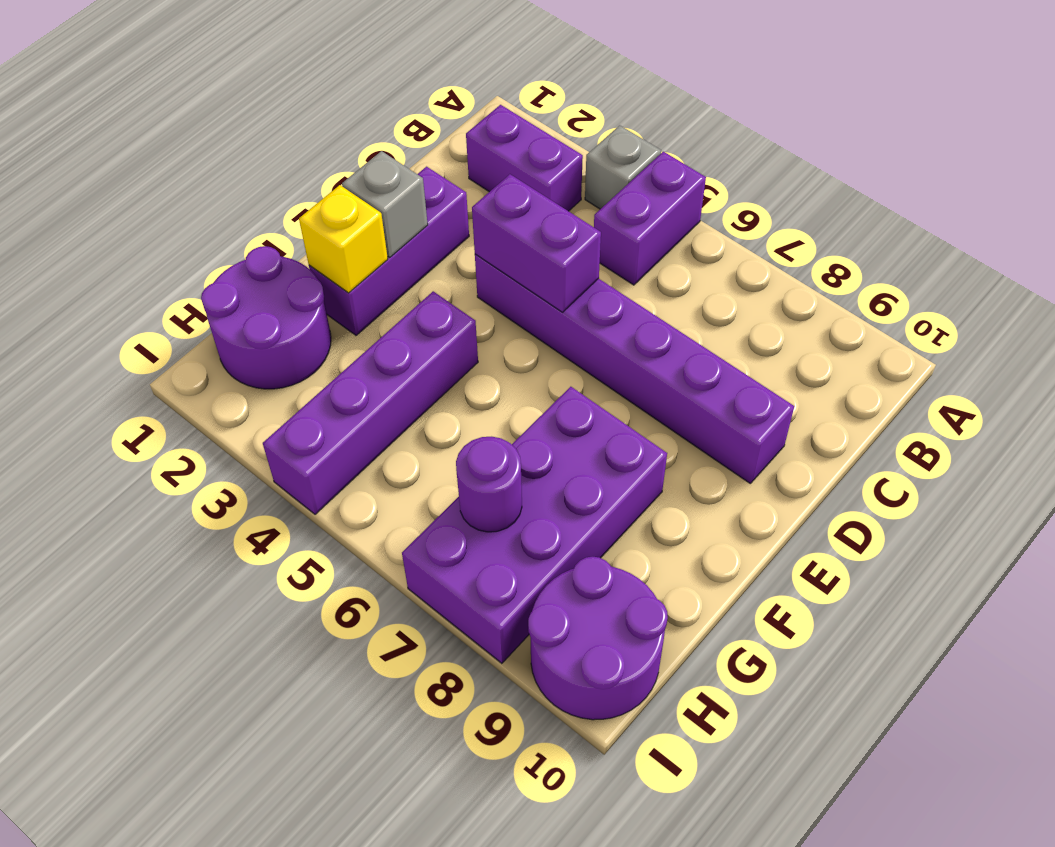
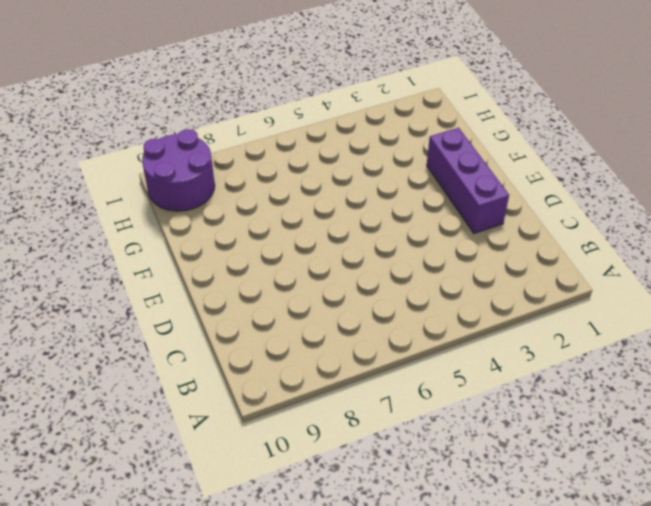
none -> grey brick A4 level 1
none -> purple brick A5:B5 level 1
none -> purple brick B2:B3 level 1

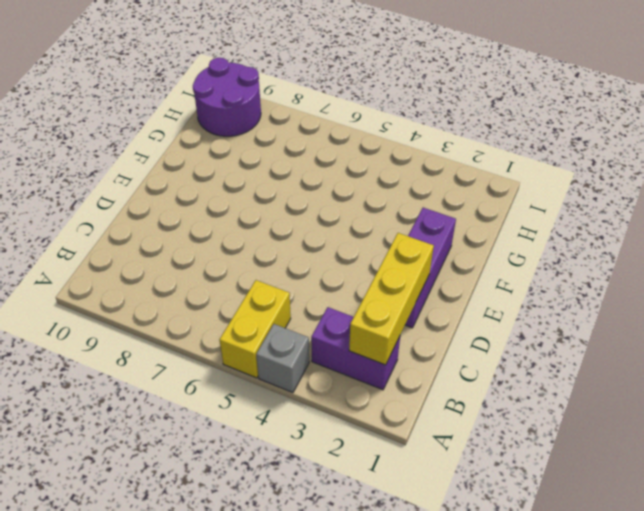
yellow brick A5:B5 level 1 -> purple brick A5:B5 level 1
yellow brick B2:D2 level 2 -> none
none -> purple brick D4:D9 level 1
none -> purple brick F4:I4 level 1
none -> purple brick F7:I8 level 1

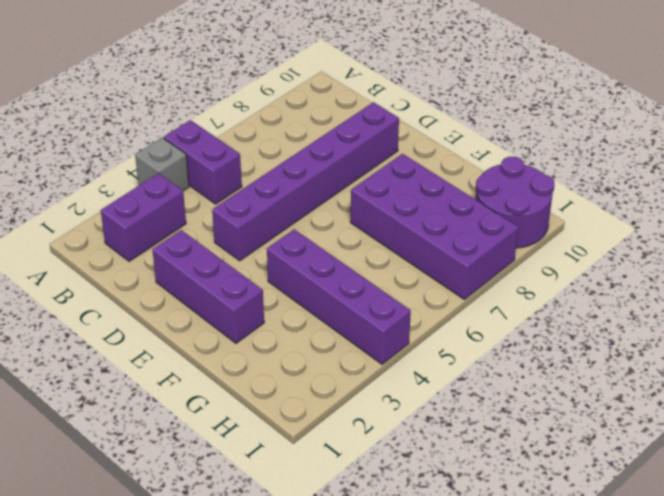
none -> purple round brick G1:H2 level 1
none -> purple brick D4:D5 level 2
none -> grey brick E2 level 2

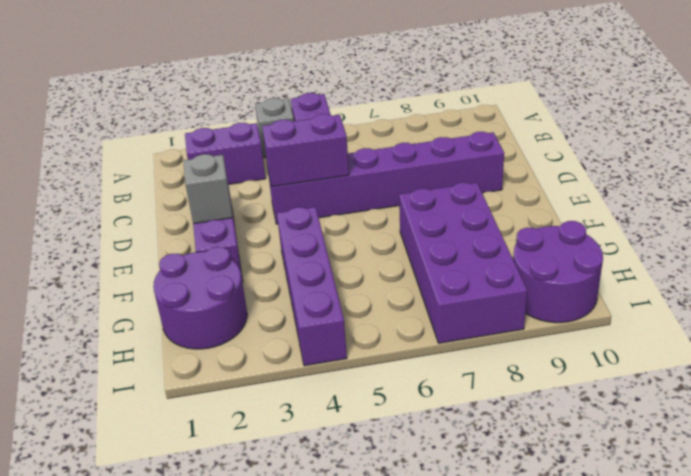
none -> yellow brick F2 level 2
none -> purple round brick H7 level 2

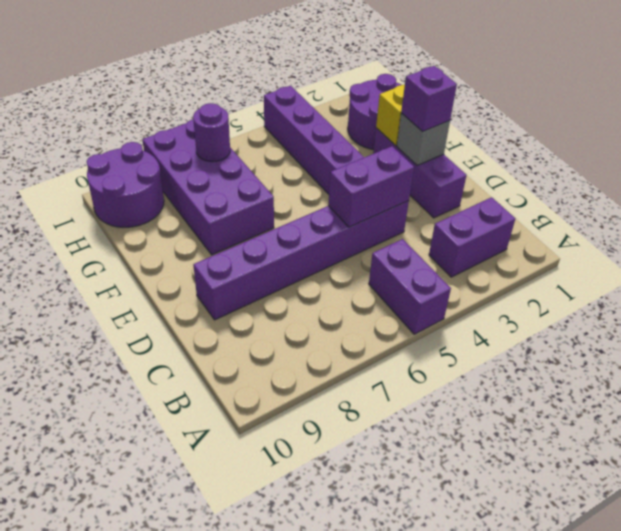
purple brick E2 level 3 -> none
none -> grey brick A4 level 1

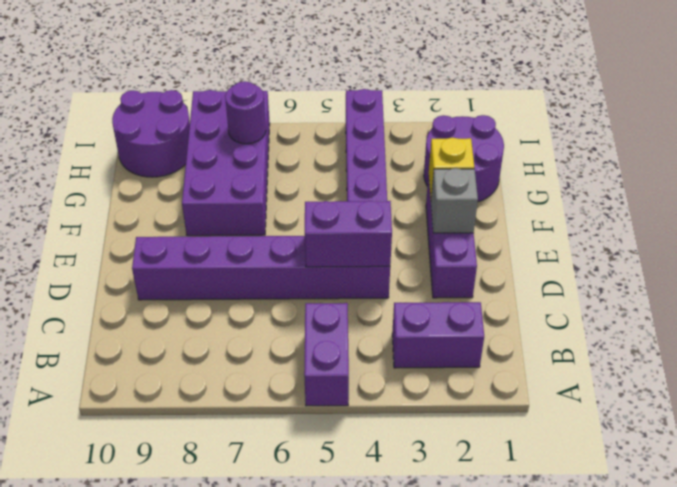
none -> grey brick A4 level 1

